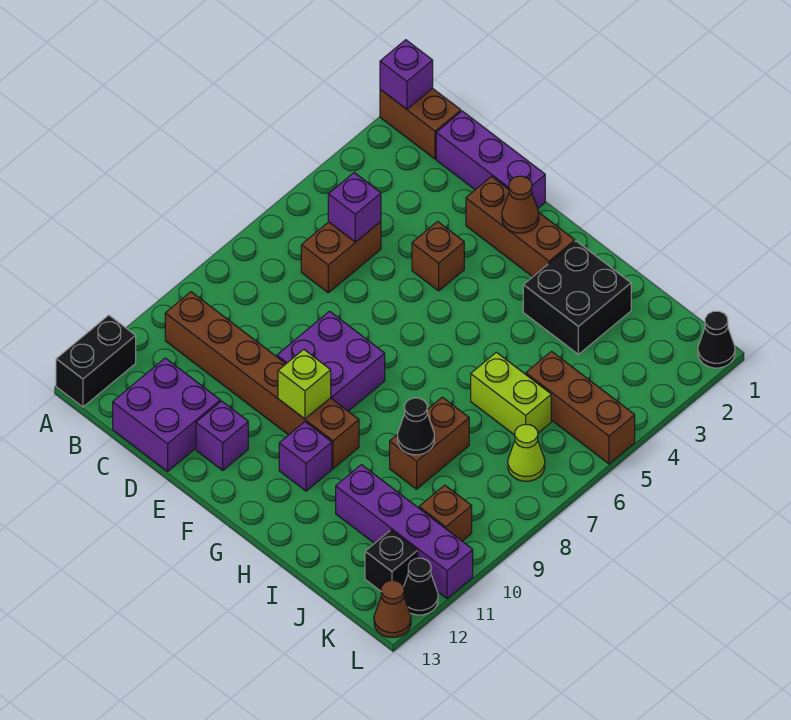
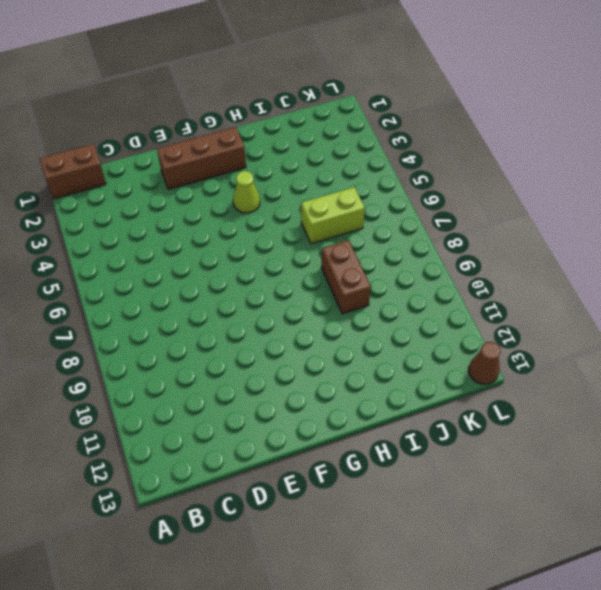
lime cone G4 level 1 -> lime cone K7 level 1
none -> black brick A12:A13 level 1
none -> brown brick B10:G10 level 1
none -> purple brick C1:E1 level 1

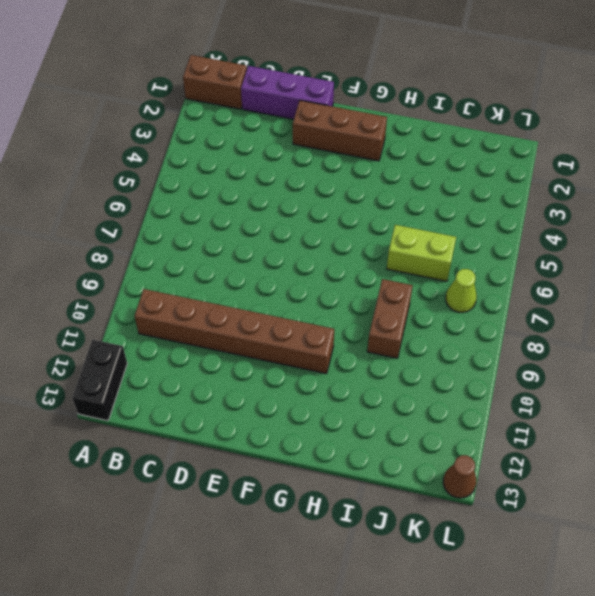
none -> brown brick C5:C6 level 1
none -> purple brick C12:D13 level 1
none -> brown brick E4 level 1

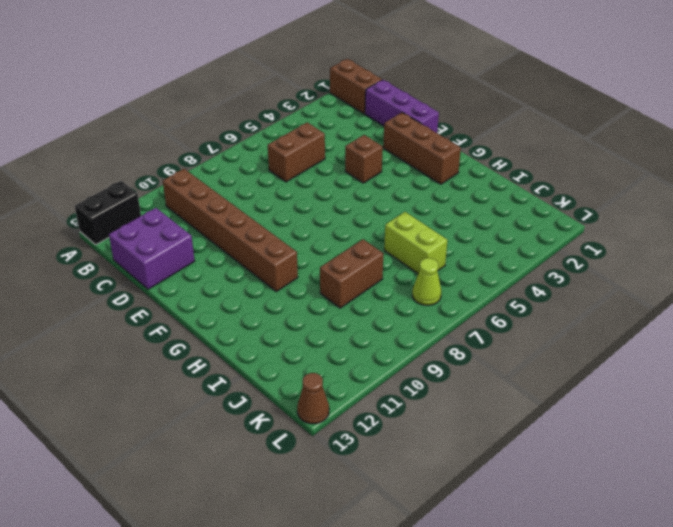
none -> purple brick E8:F9 level 1
none -> purple brick E12 level 1
none -> purple brick G11 level 1

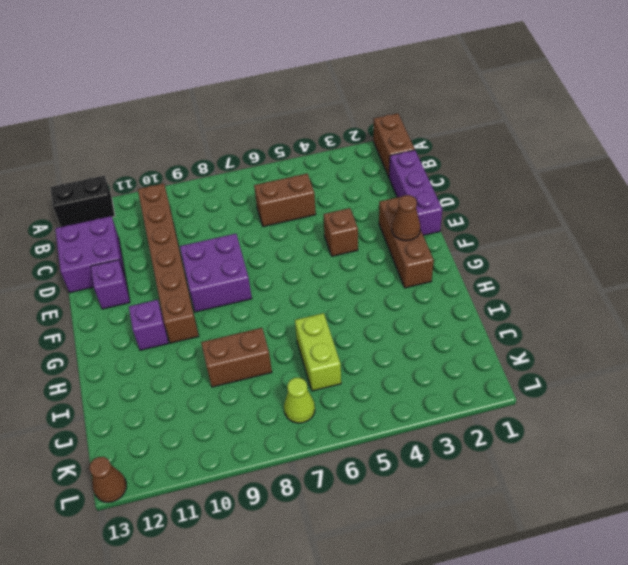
none -> black brick H2:I3 level 1
none -> purple brick I11:L11 level 1
none -> brown brick J5:L5 level 1

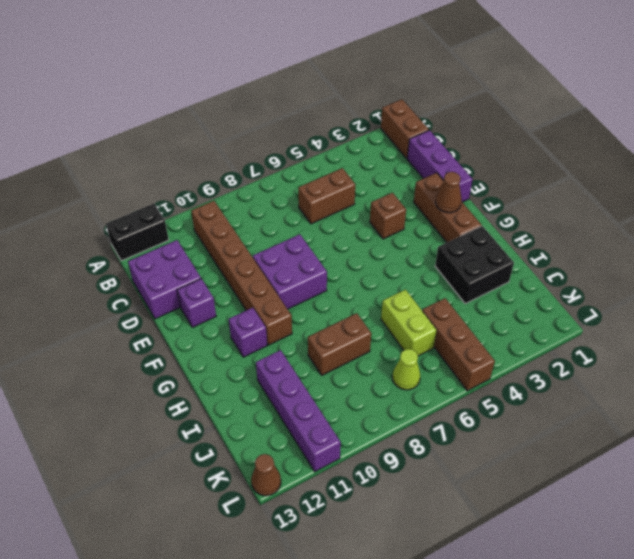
none -> brown brick K10 level 1
none -> black brick K12 level 1
none -> black cone L1 level 1

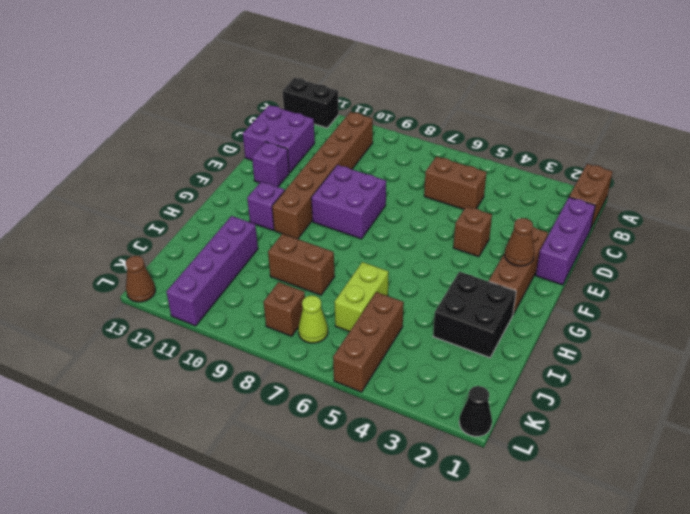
brown brick K8 level 1 -> brown brick K10 level 1
none -> black brick K12 level 1
none -> black cone L12 level 1
none -> purple brick A1 level 2

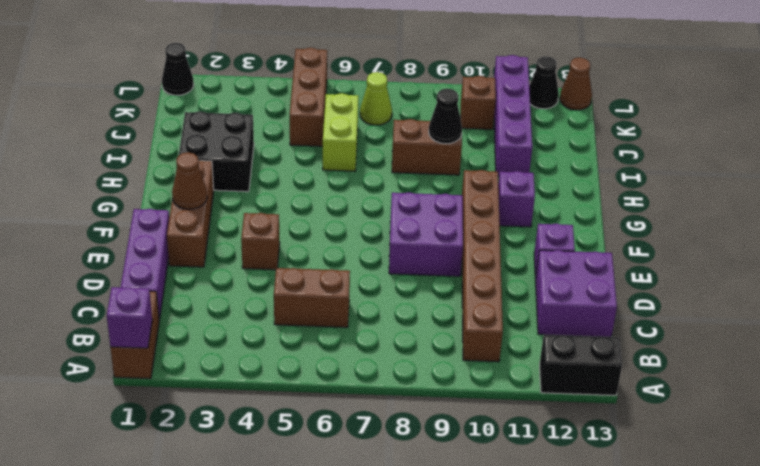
none -> black brick K12 level 1
none -> purple brick C5 level 2
none -> lime brick F10 level 2

